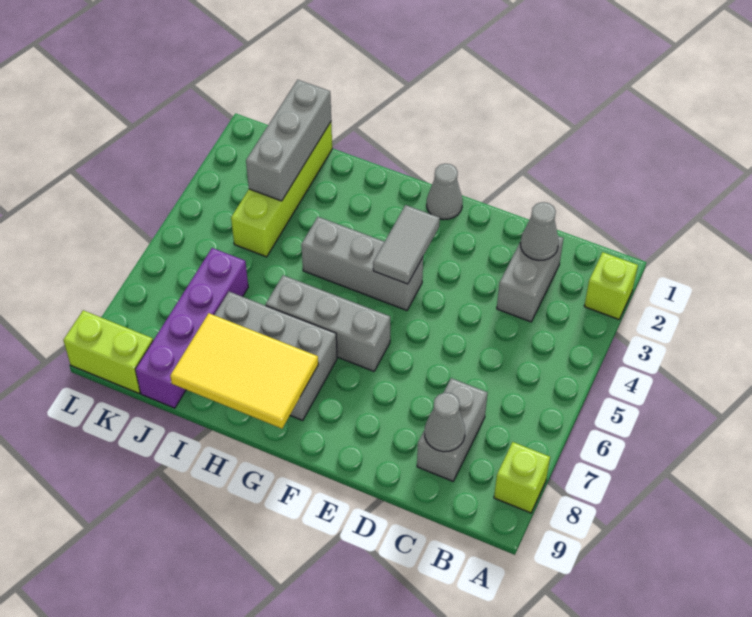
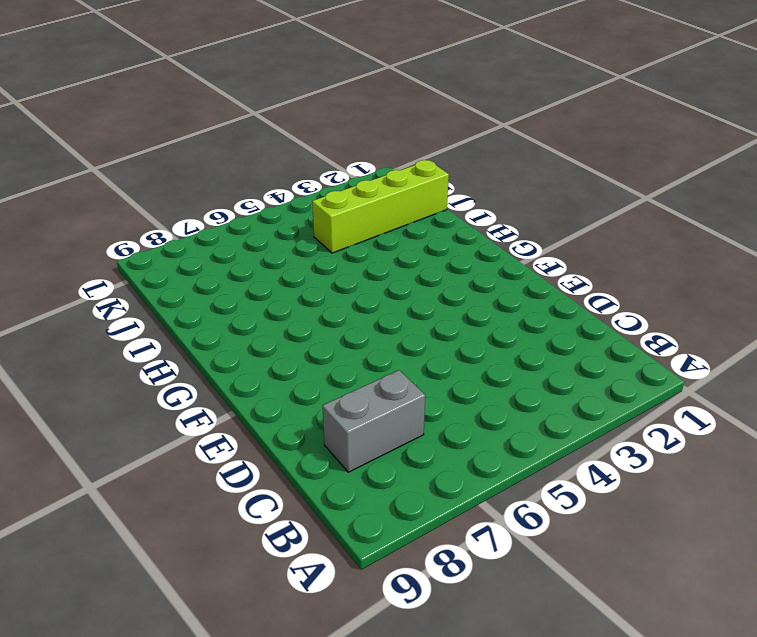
none -> lime brick A2 level 1
none -> lime brick A8 level 1
none -> grey brick C2:C3 level 1

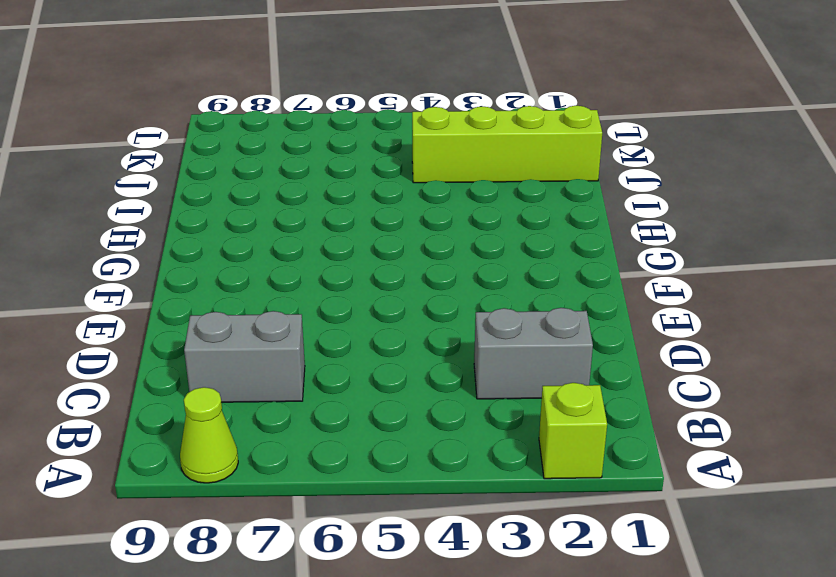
lime cone A8 level 1 -> lime brick A8 level 1
none -> grey cone F1 level 1
none -> grey brick F4:H4 level 1
none -> grey brick F6:H6 level 1

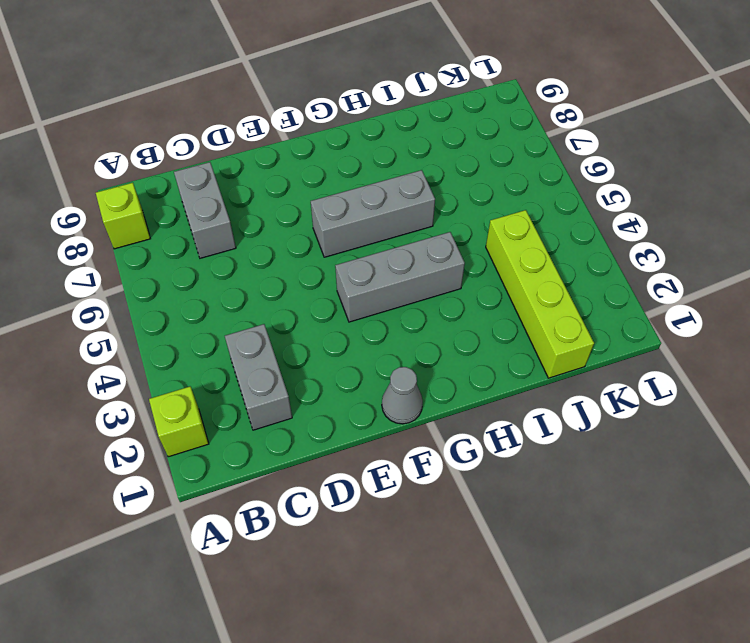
none -> grey brick G7:I8 level 1
none -> purple brick J6:J9 level 1
none -> lime brick K9:L9 level 1

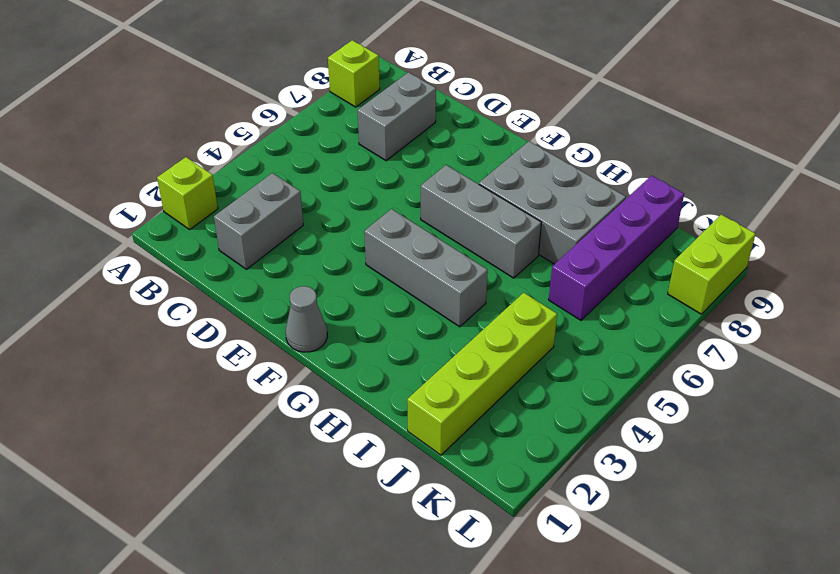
lime brick L8:L9 level 1 -> lime brick K9:L9 level 1
none -> grey cone C2 level 2
none -> grey cone C8 level 2
none -> grey tile F3:F4 level 2

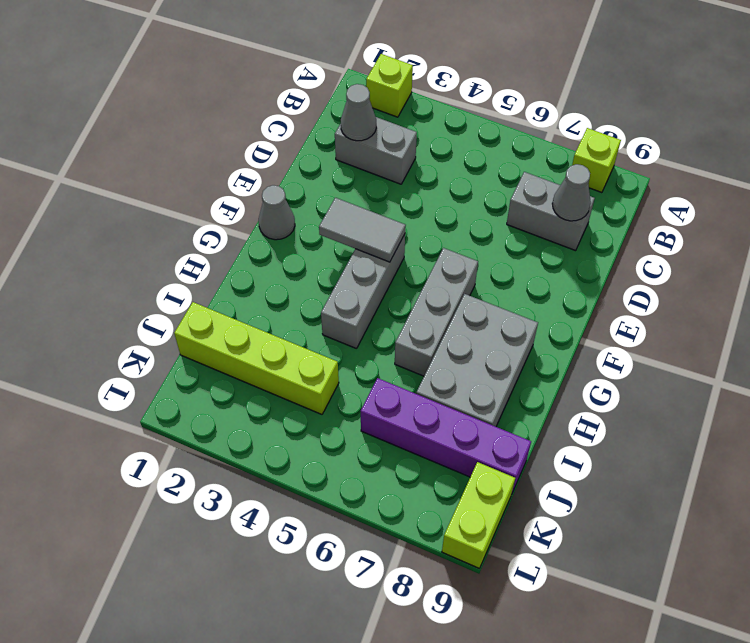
none -> yellow tile G8:I9 level 2
none -> grey brick J1:J3 level 2

